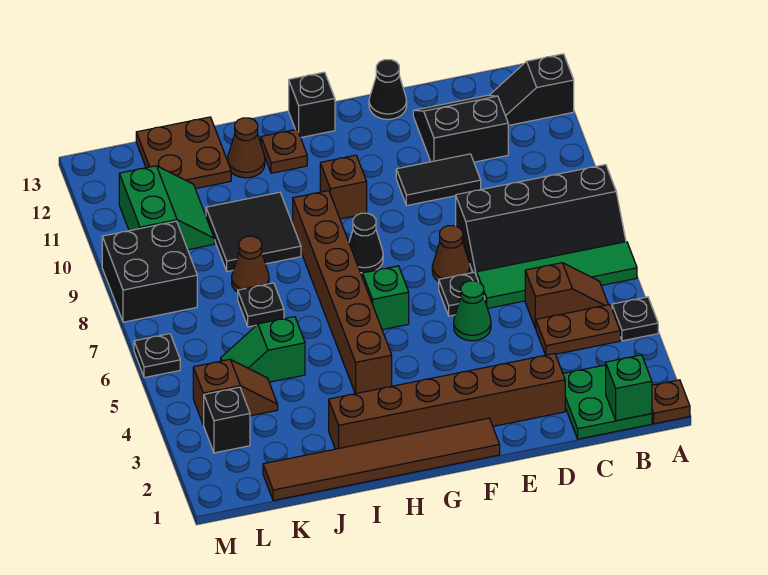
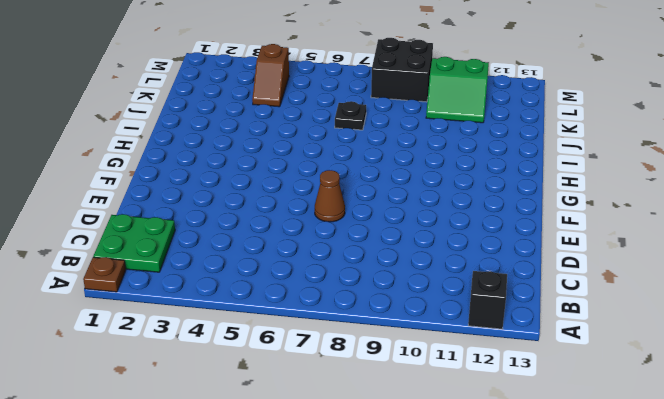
none -> black plate A4 level 1
none -> green tile A6:D6 level 1
none -> black slope A7:D8 level 1 top 8
none -> brown plate B4:C4 level 1

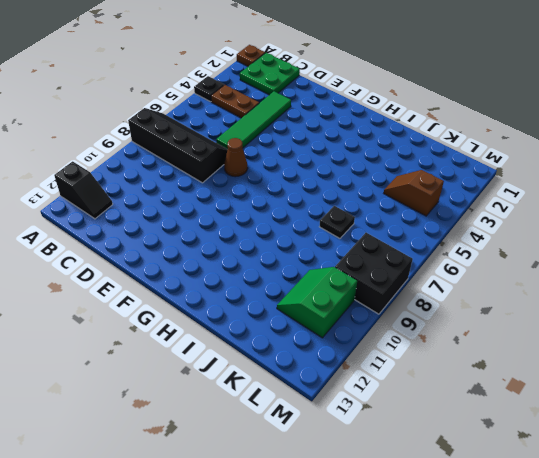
green tile D3:D6 level 1 -> green tile A6:D6 level 1
none -> brown slope B5:C5 level 1 top C
none -> black slope C11:D12 level 1 top 11
none -> brown brick D2:I2 level 1
none -> black tile D10:E10 level 1

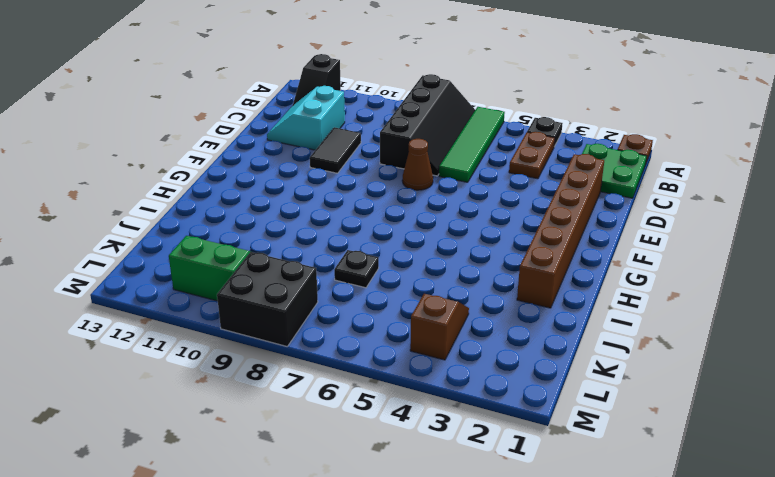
cyan slope C11:D12 level 1 top 11 -> black slope C11:D12 level 1 top 11
none -> brown slope B5:C5 level 1 top C
none -> green cone E5 level 1
none -> black plate E6 level 1
none -> black cone E13 level 1

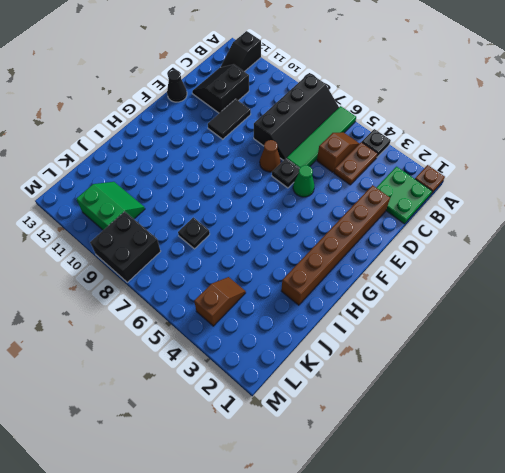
none -> brown tile F1:K1 level 1
none -> green brick G6 level 1
none -> black cone G8 level 1
none -> brown brick G10 level 1

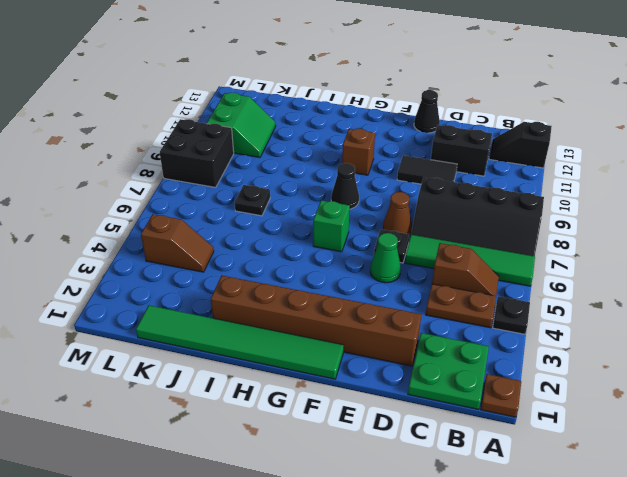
green tile F1:K1 level 1 -> brown tile F1:K1 level 1
none -> black brick G13 level 1
none -> brown brick H4:H9 level 1
none -> brown plate H12 level 1
none -> black tile I9:J10 level 1

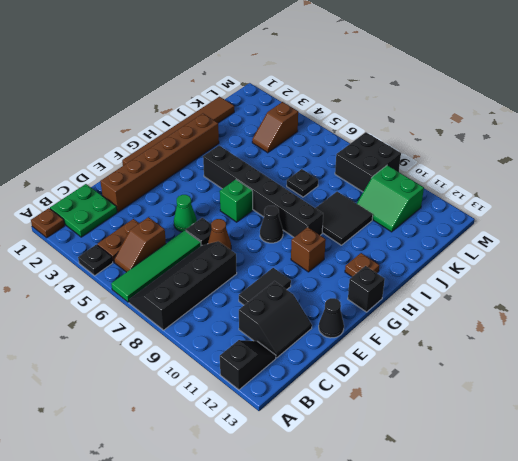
black brick H4:H9 level 1 -> brown brick H4:H9 level 1
none -> brown cone I12 level 1
none -> green slope J5:K5 level 1 top J
none -> brown cone J8 level 1
none -> brown plate J12:K13 level 1

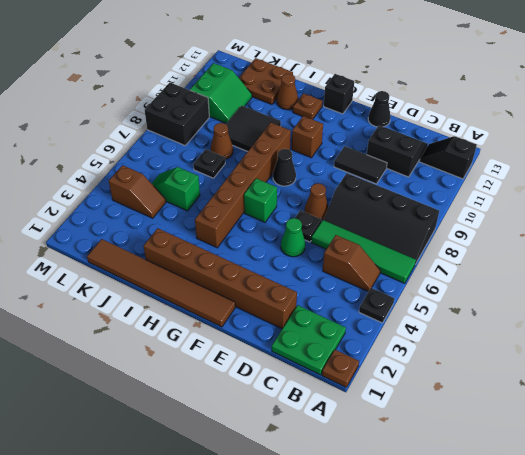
none -> brown plate B4:C4 level 1
none -> black brick L3 level 1
none -> black plate M6 level 1
none -> green brick B1 level 2

